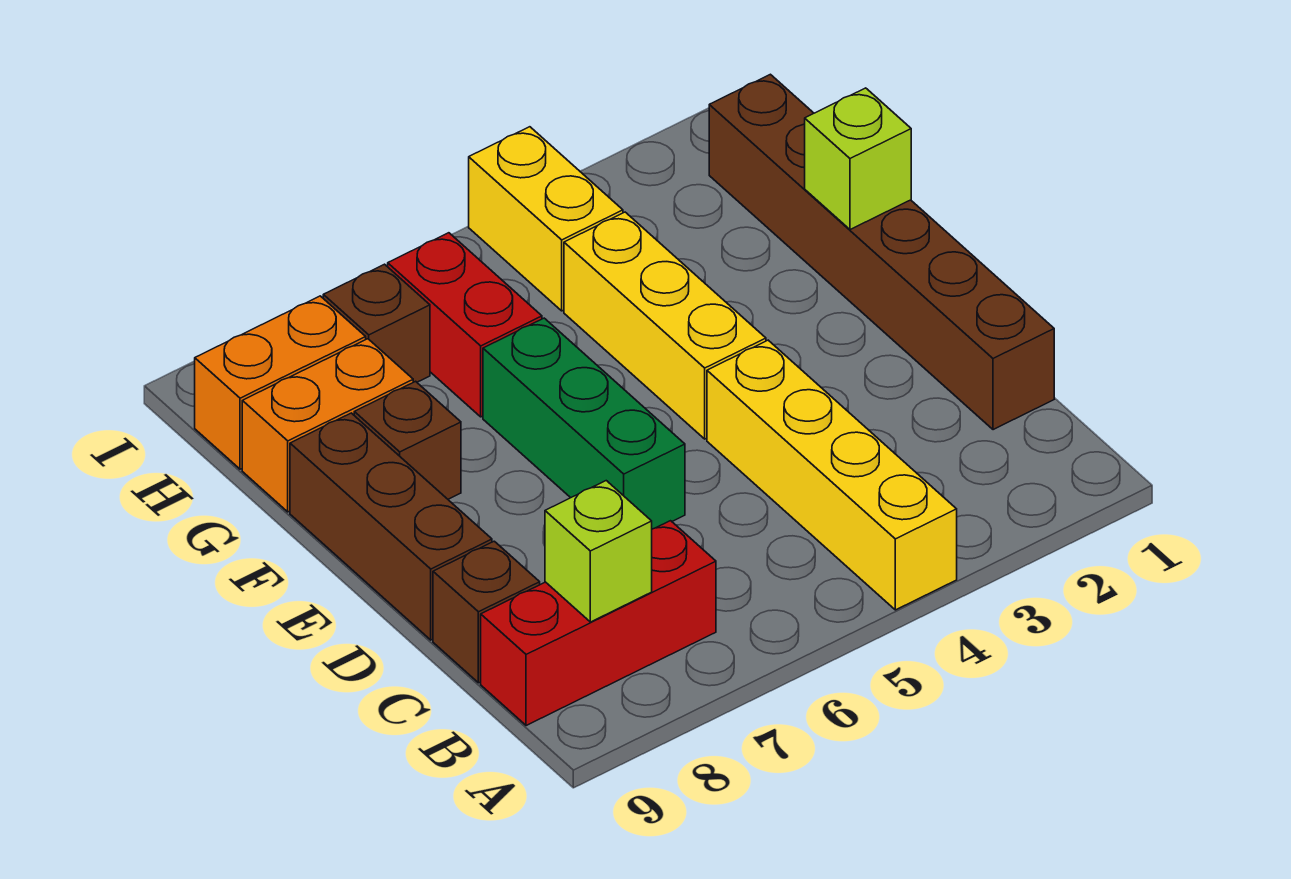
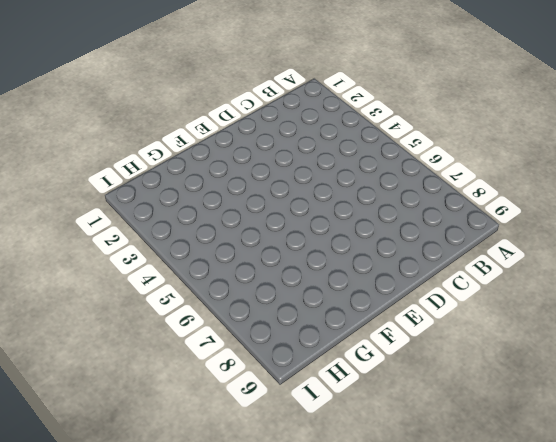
none -> yellow brick A4:D4 level 1
none -> red brick B7:B9 level 1
none -> brown brick C1:H1 level 1

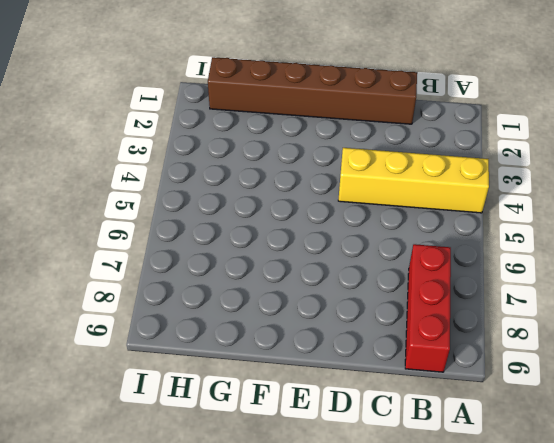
none -> brown brick C9 level 1
none -> green brick D6:F6 level 1
none -> brown brick D9:F9 level 1

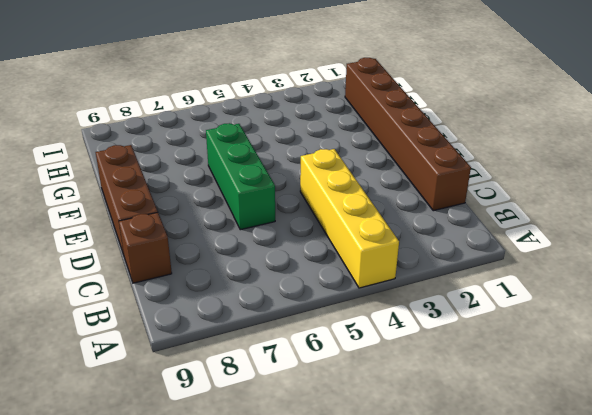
none -> red brick B7:B9 level 1
none -> yellow brick E4:G4 level 1
none -> brown brick F8 level 1

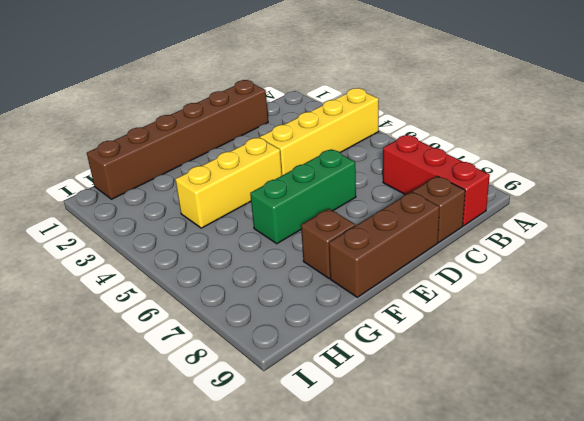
none -> red brick G6:H6 level 1
none -> orange brick G8:G9 level 1
none -> yellow brick H4:I4 level 1

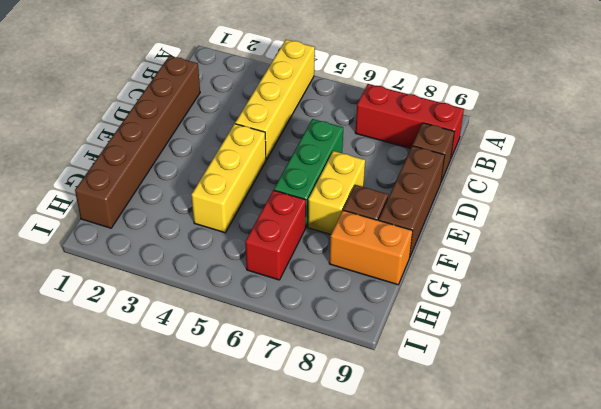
yellow brick E7:F7 level 1 -> yellow brick H4:I4 level 1
none -> brown brick H7 level 1
none -> orange brick H8:H9 level 1
none -> lime brick B8 level 2

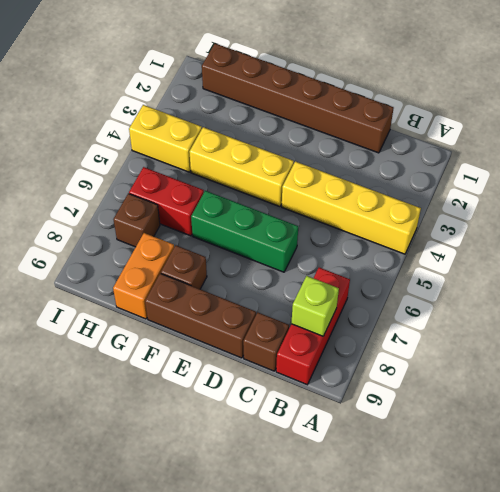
none -> orange brick H8:H9 level 1
none -> lime brick F1 level 2

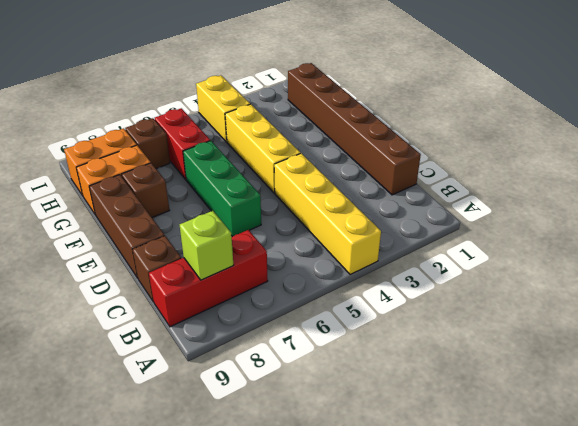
none -> lime brick F1 level 2

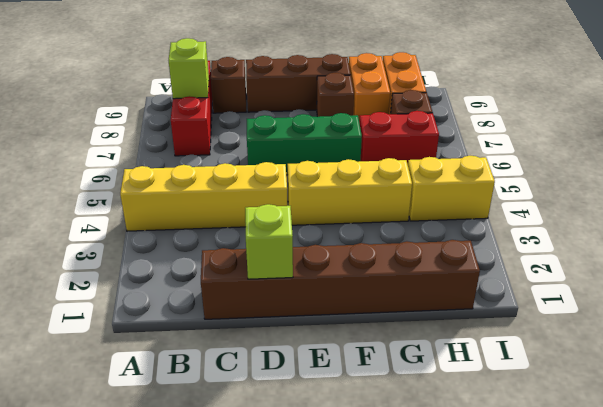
lime brick D1 level 2 -> lime brick F1 level 2

